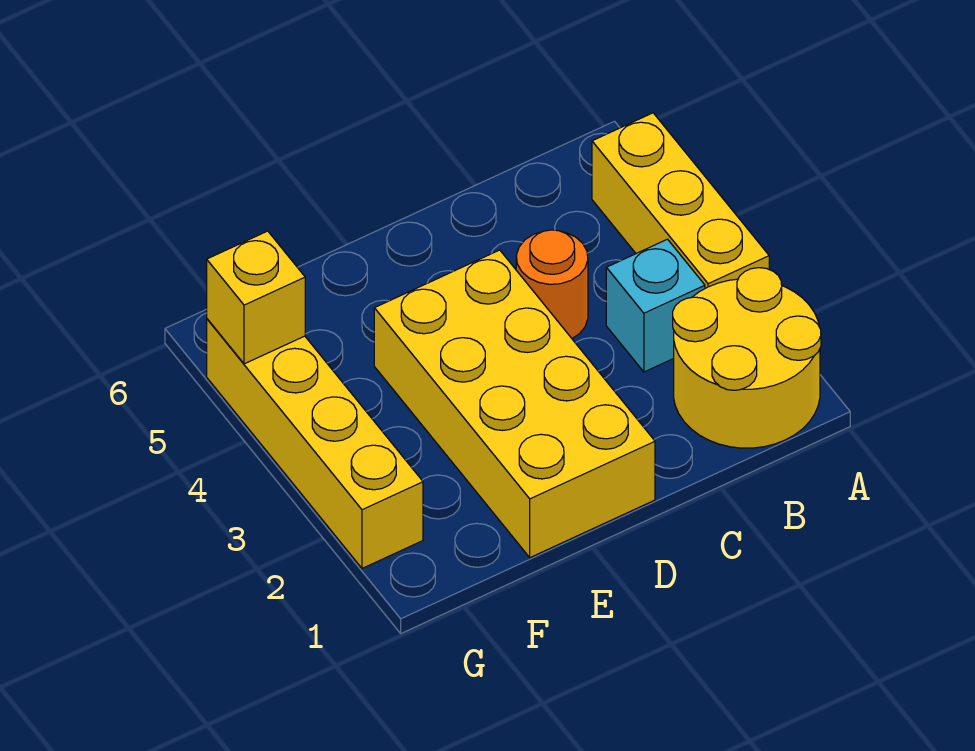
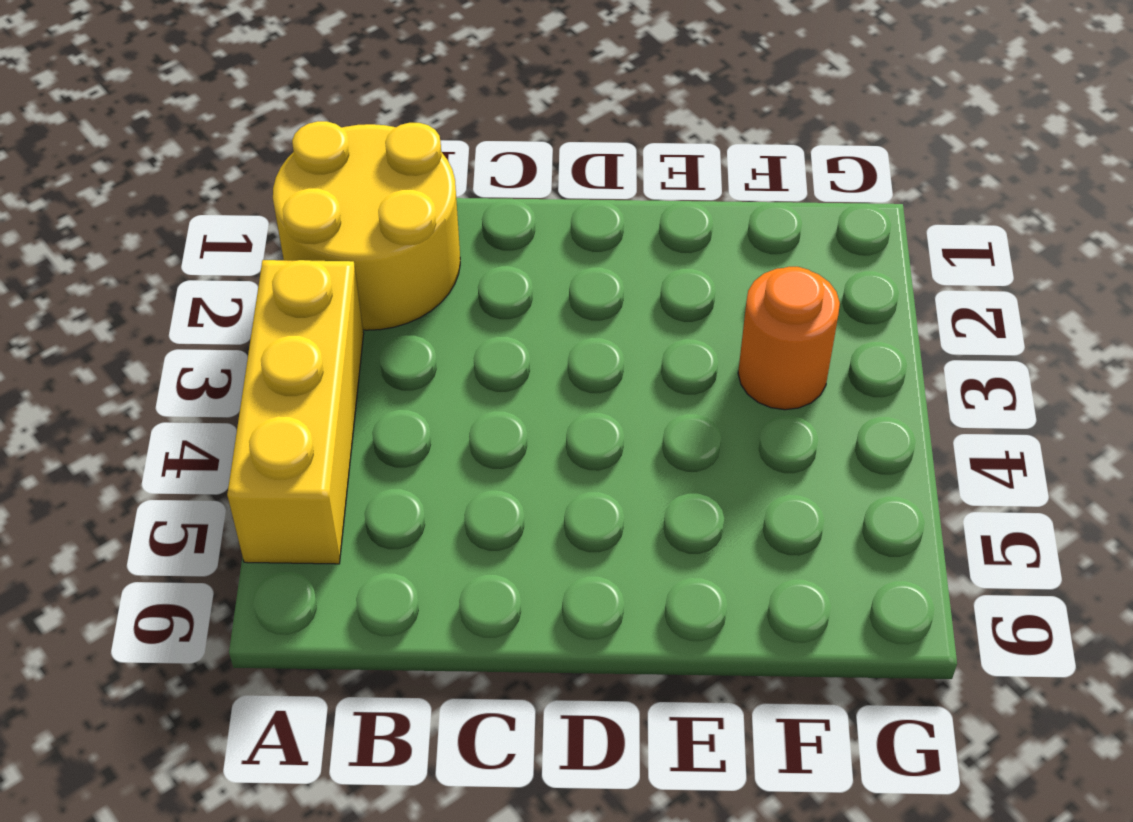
orange round brick F3 level 1 -> orange round brick C4 level 1
none -> cyan brick B3 level 1
none -> yellow brick D1:E4 level 1

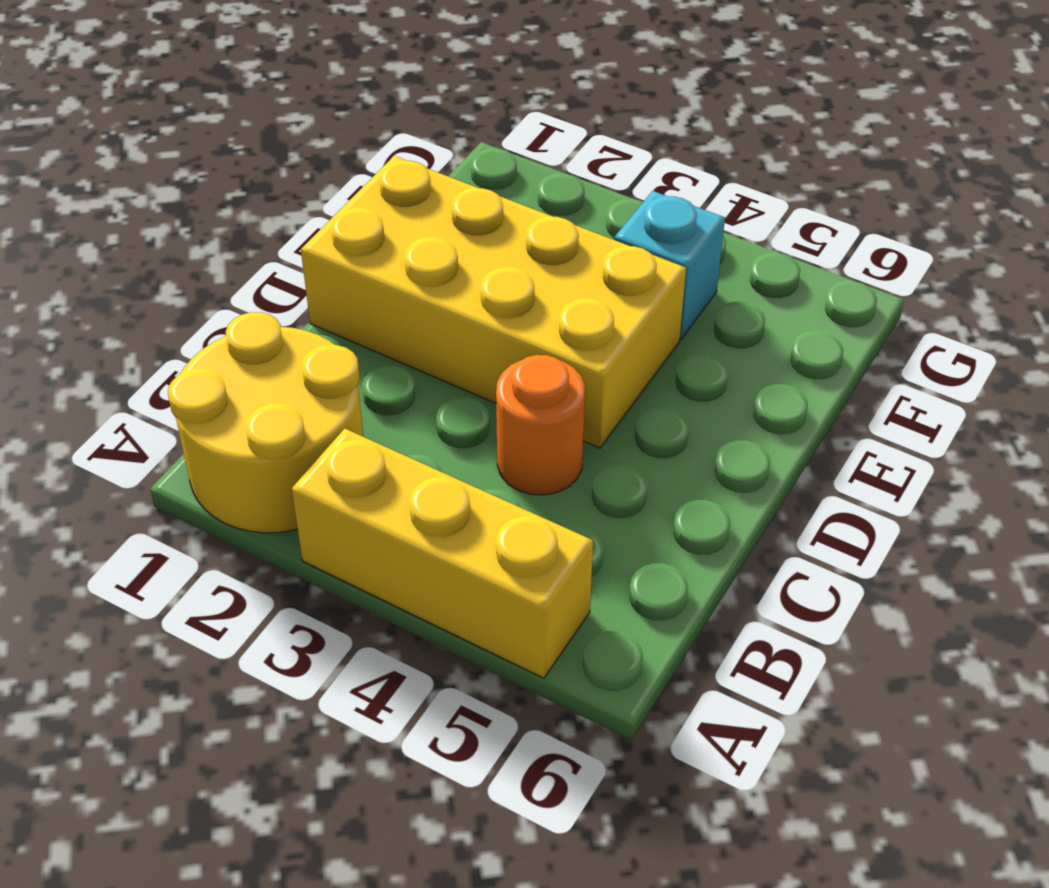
cyan brick F4 level 1 -> cyan brick B3 level 1
none -> yellow brick G2:G5 level 1
none -> yellow brick G5 level 2

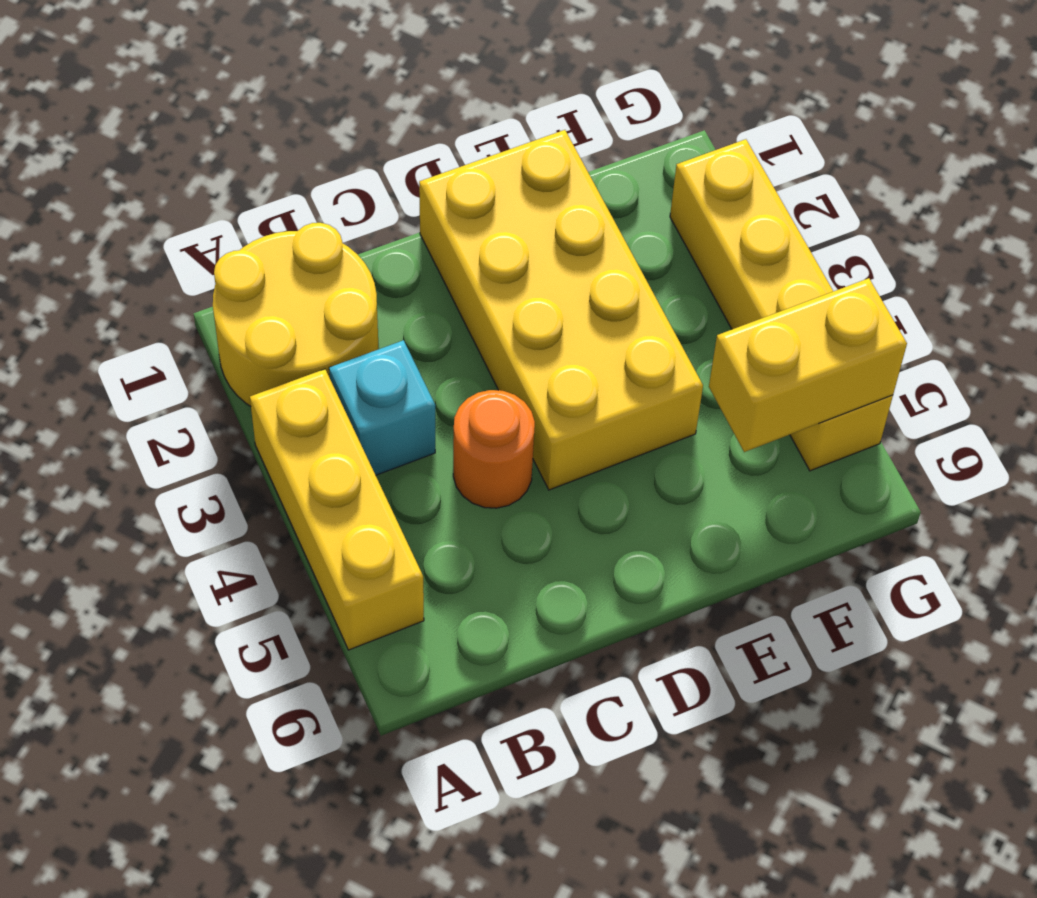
yellow brick F5:G5 level 2 -> yellow brick G5 level 2

